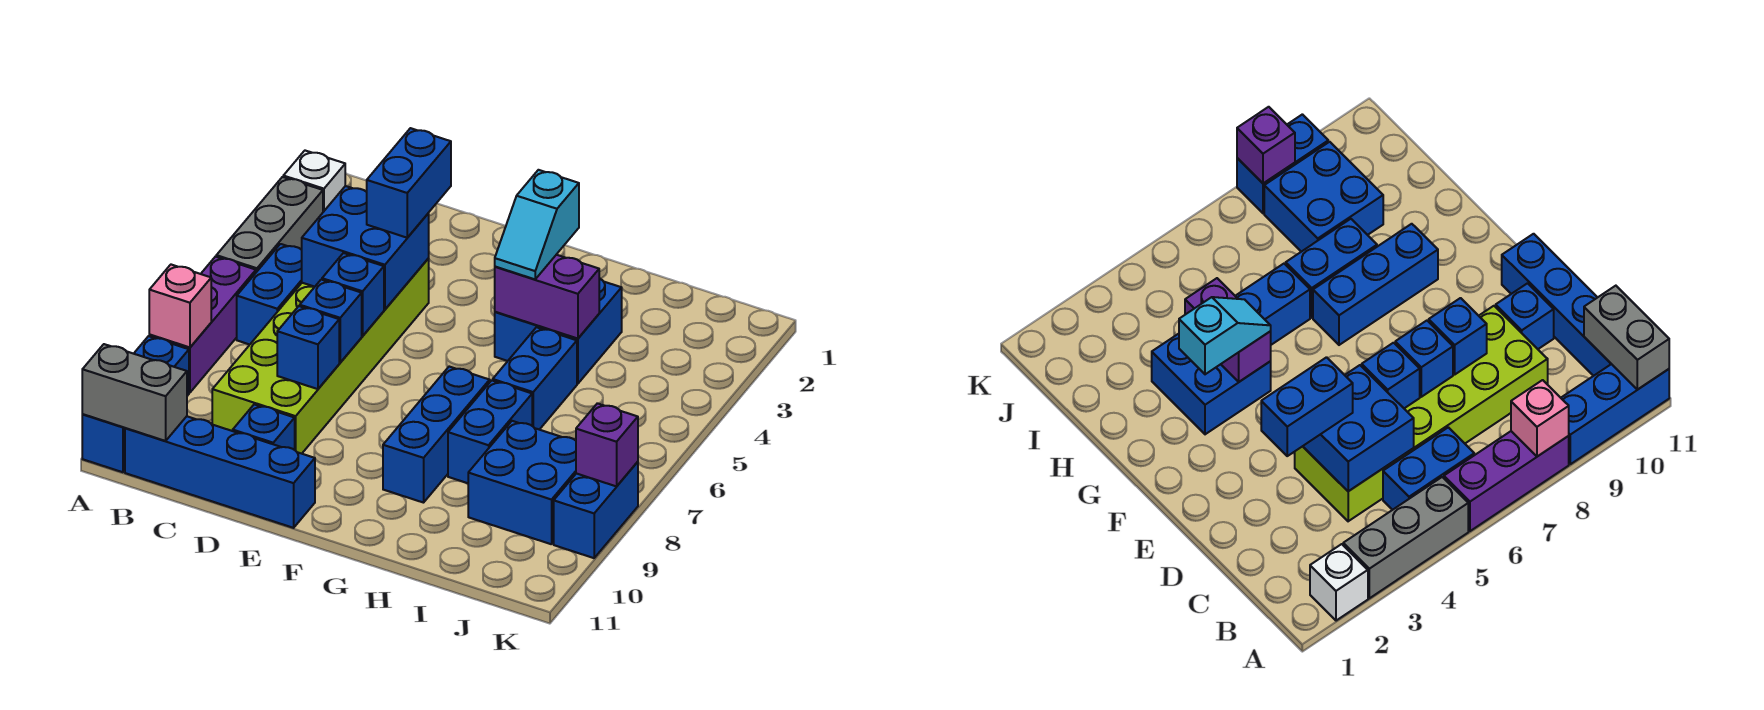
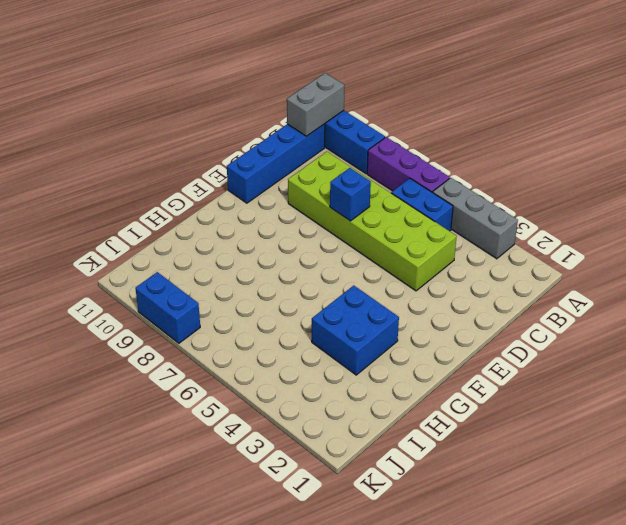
none -> white brick A2 level 1
none -> blue brick D10 level 1
none -> blue brick G7:G9 level 1

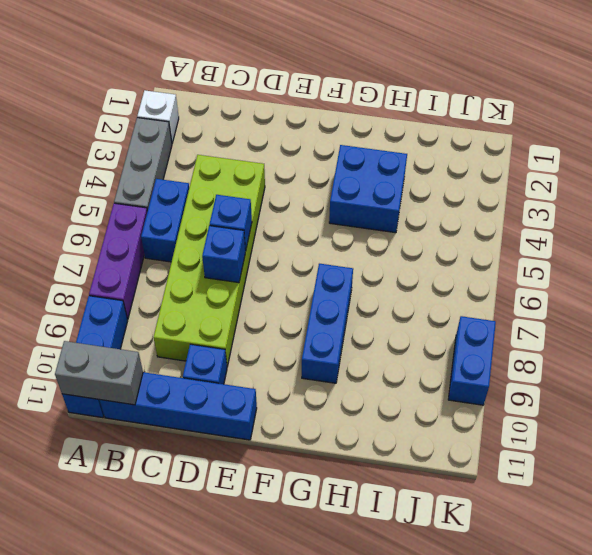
none -> blue brick H5:H6 level 1
none -> blue brick H7:H8 level 1
none -> blue brick I8:J9 level 1

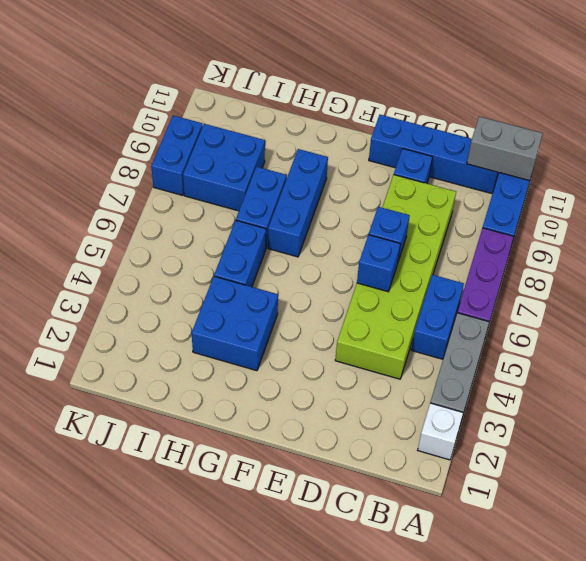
none -> pink brick A8 level 2
none -> blue brick C4:D5 level 2
none -> blue brick D8 level 2

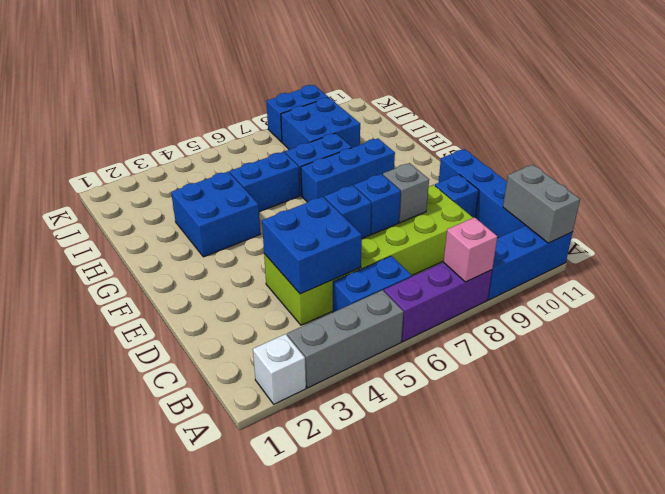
grey brick D8 level 2 -> blue brick D8 level 2
none -> purple brick G4:H4 level 2
none -> purple brick K8 level 2
none -> blue brick D3:D4 level 3

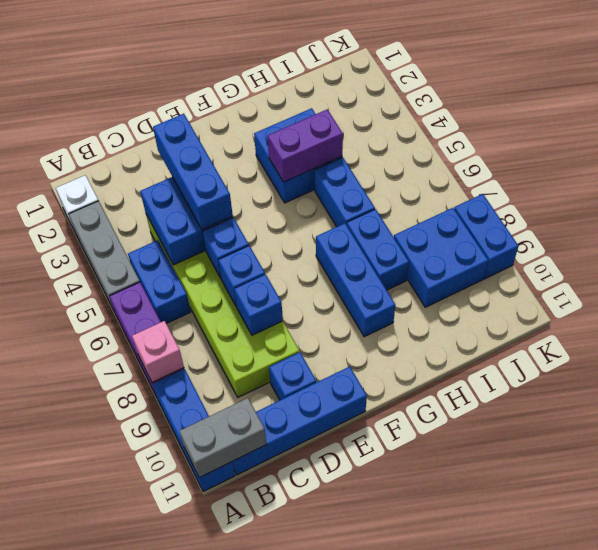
blue brick D3:D5 level 3 -> blue brick D3:D4 level 3
none -> purple brick K8 level 2
none -> cyan slope G3:G4 level 3 top 3

